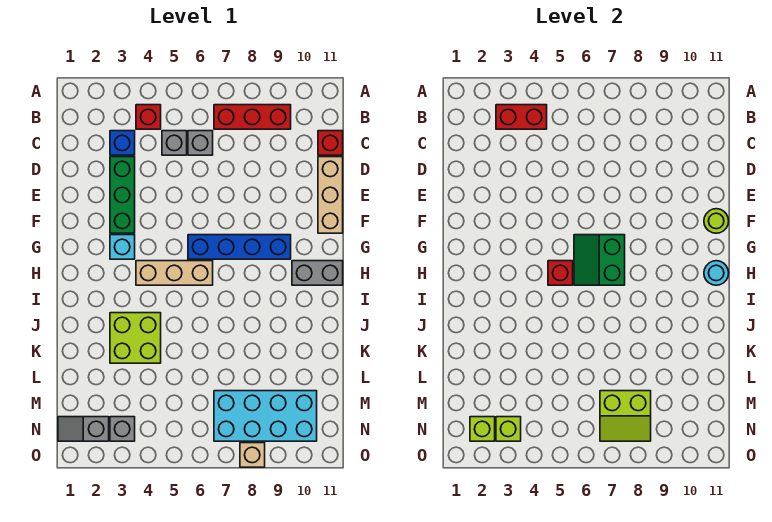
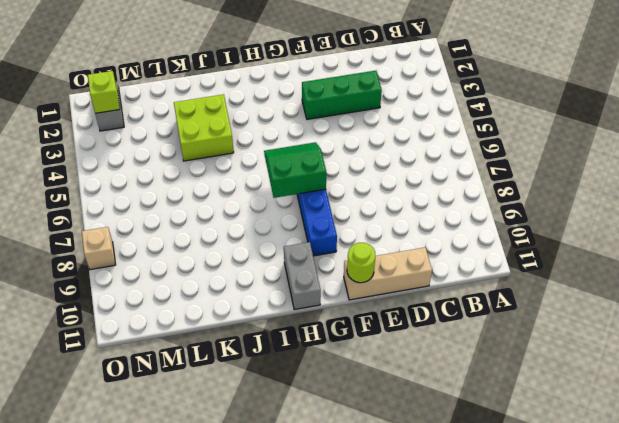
none -> red brick B4 level 1
none -> red brick B7:B9 level 1
none -> blue brick C3 level 1

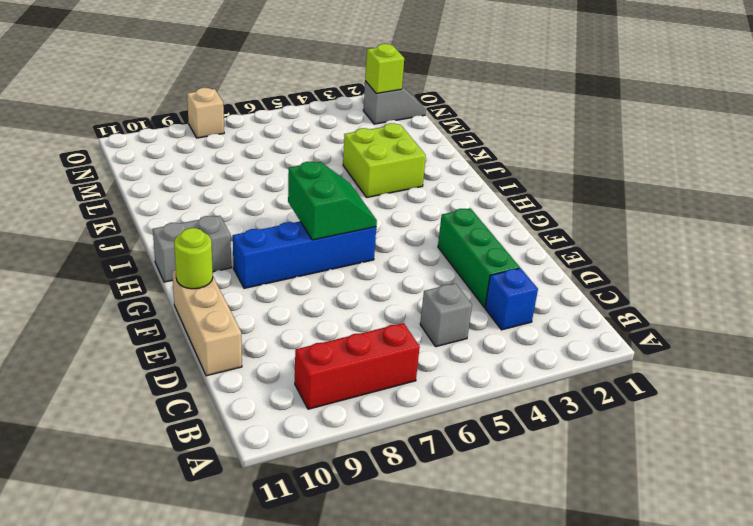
none -> red brick B4 level 1
none -> grey brick C6 level 1
none -> red brick C11 level 1

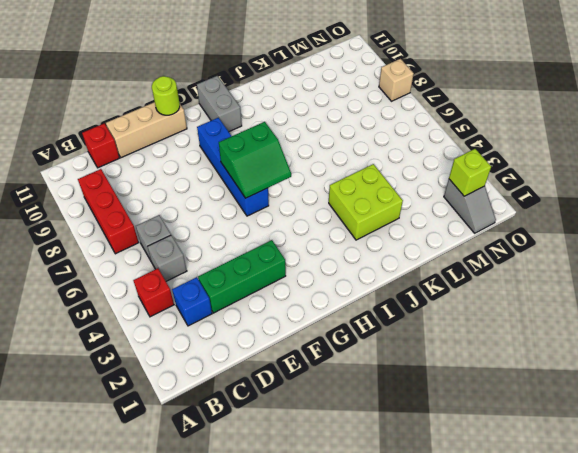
none -> cyan brick G3 level 1
none -> tan brick H4:H6 level 1
none -> cyan brick M7:N10 level 1

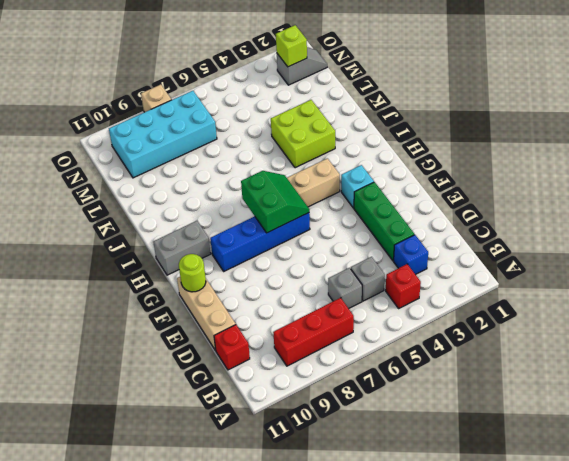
none -> grey brick N3 level 1
none -> red brick B3:B4 level 2
none -> red brick H5 level 2

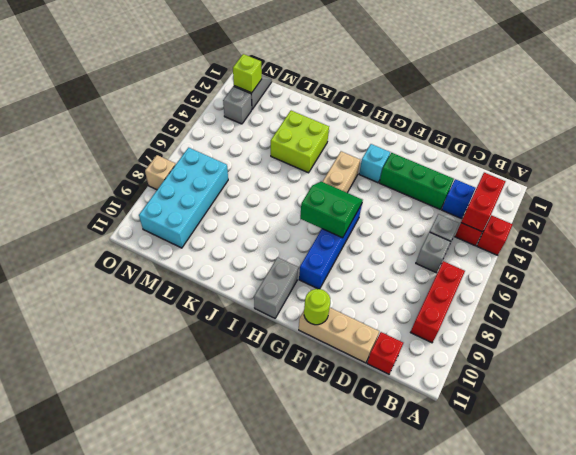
red brick A4 level 1 -> red brick H5 level 2
none -> cyan round brick H11 level 2
none -> lime slope M7:N8 level 2 top M
none -> lime brick N3 level 2

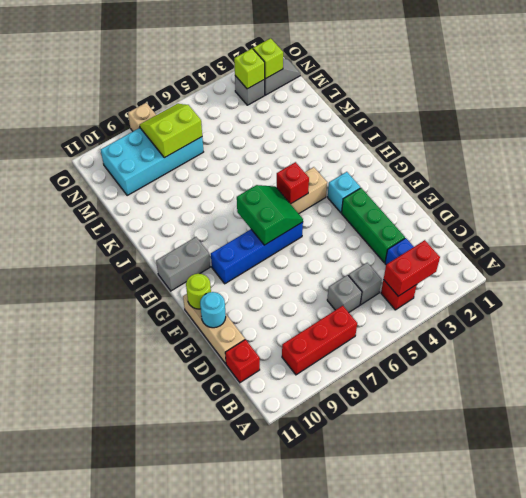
cyan round brick E11 level 2 -> cyan round brick H11 level 2
none -> lime brick J3:K4 level 1

